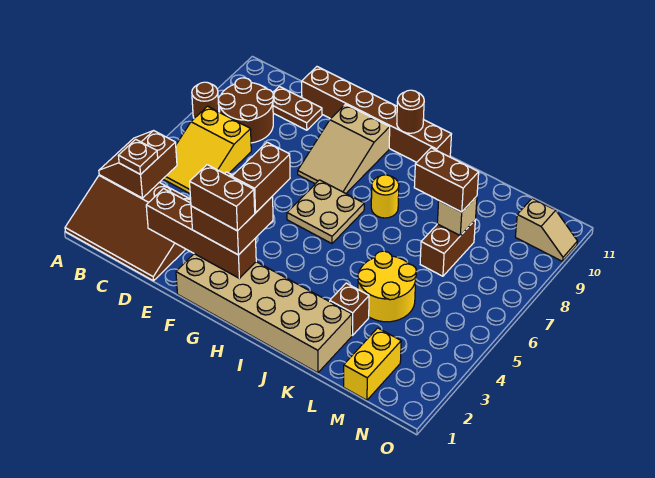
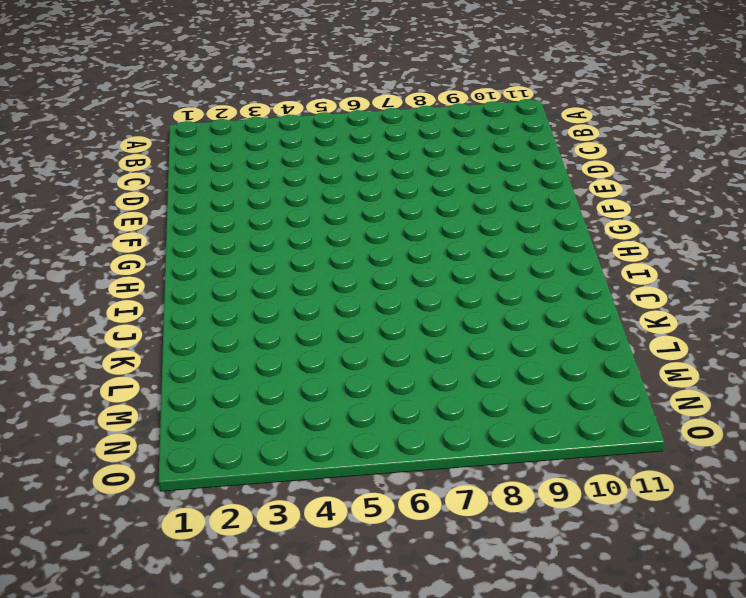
none -> brown slope A1:D3 level 1 top 3
none -> brown round brick A8 level 1
none -> yellow slope B5:C7 level 1 top 7

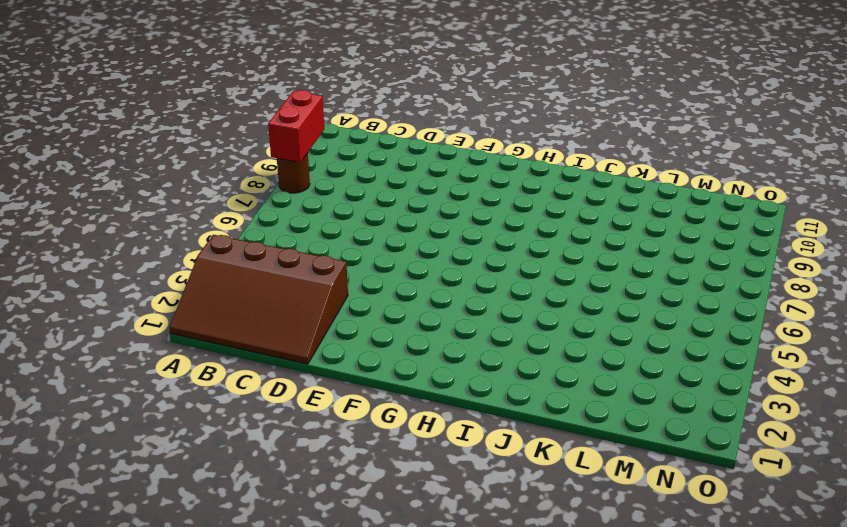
red brick A8:A9 level 2 -> none
none -> yellow slope B5:C7 level 1 top 7
none -> brown round brick B8:C9 level 1
none -> brown plate C10:D10 level 1

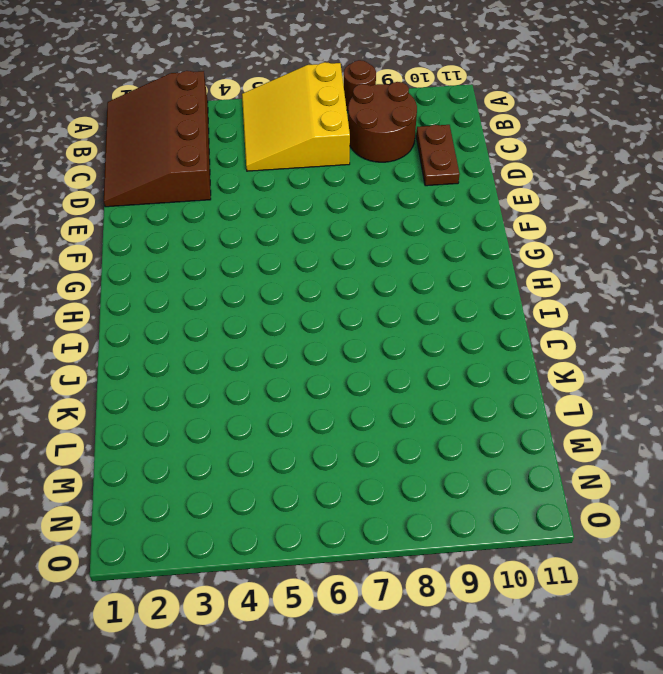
yellow slope A5:C7 level 1 top 7 -> yellow slope B5:C7 level 1 top 7
none -> brown brick D11:I11 level 1
none -> tan brick F1:K2 level 1
none -> tan slope F8:G10 level 1 top 10

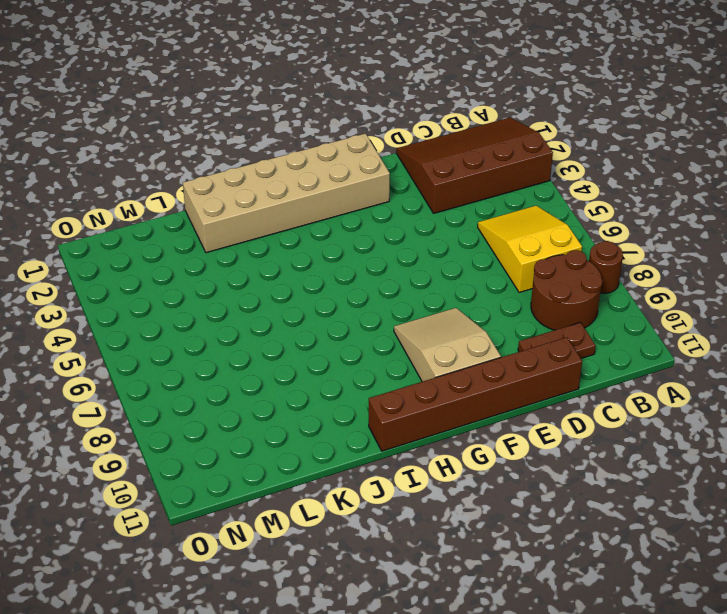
none -> tan plate G6:H7 level 1
none -> yellow round brick I8 level 1
none -> brown brick K3 level 1

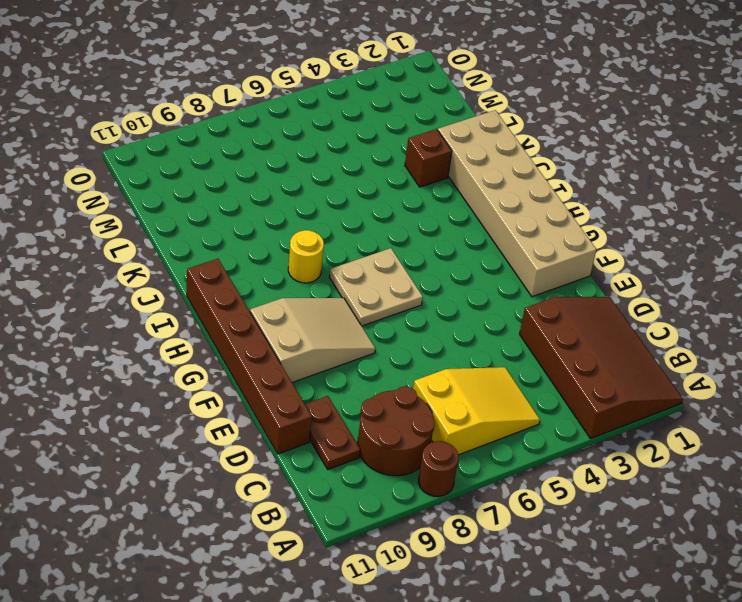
none -> yellow round brick K4:L5 level 1
none -> brown brick L7:L8 level 1
none -> yellow brick M1:M2 level 1

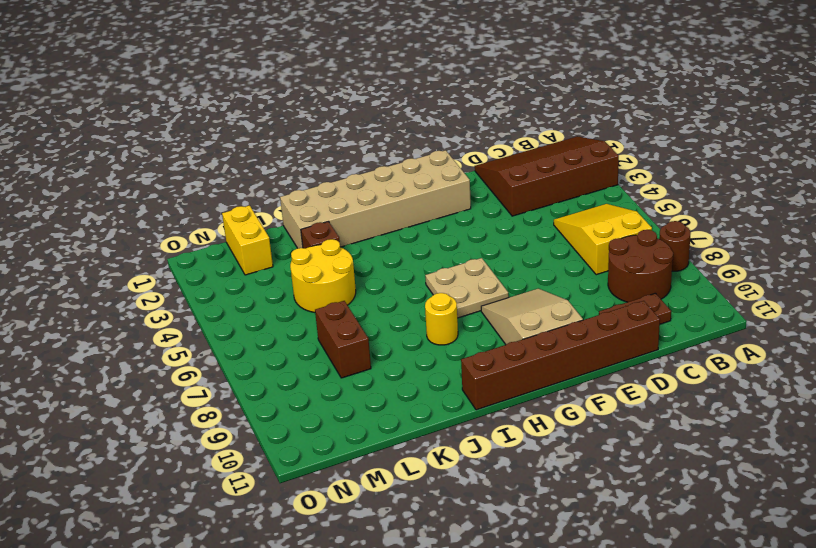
none -> tan slope N10:O10 level 1 top N
none -> brown slope A3:B4 level 2 top B
none -> brown brick D2:G2 level 2

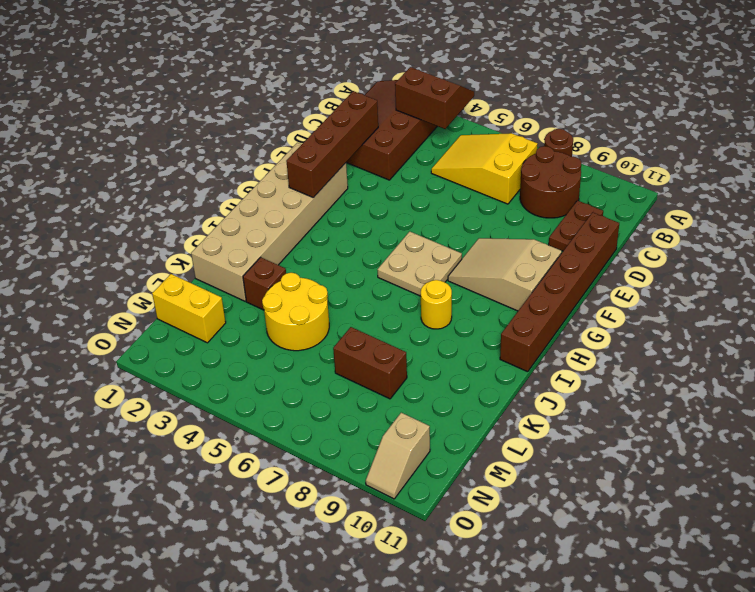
none -> brown round brick H11 level 2
none -> tan brick L8 level 2
none -> brown plate B3 level 3

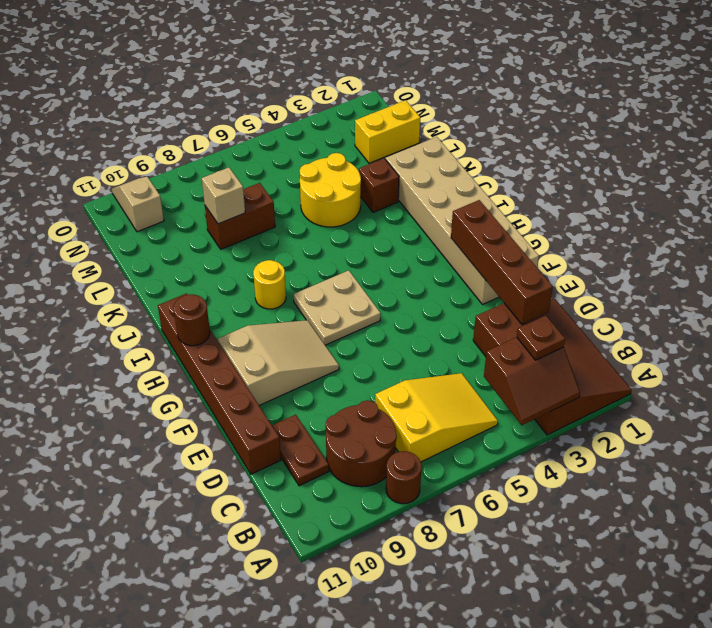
none -> brown brick F2:G3 level 3
none -> brown brick K8:L8 level 3
none -> brown brick F2:G2 level 4

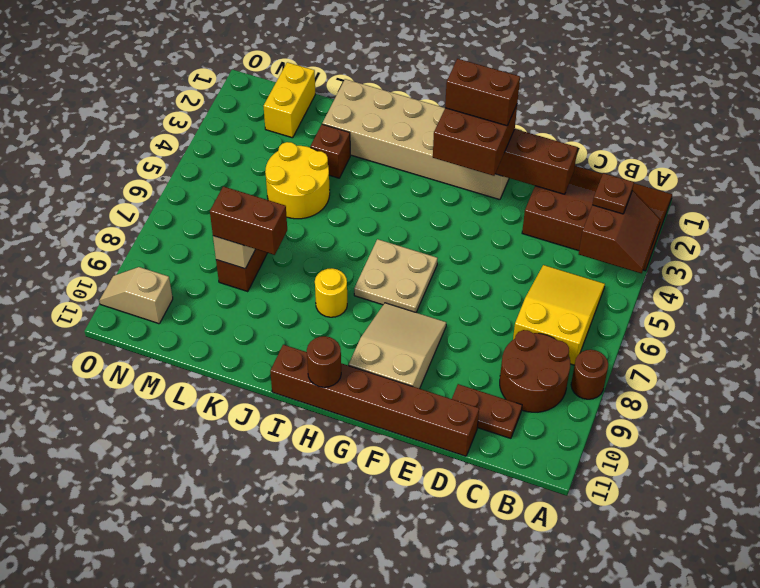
none -> brown brick G3:G4 level 4

